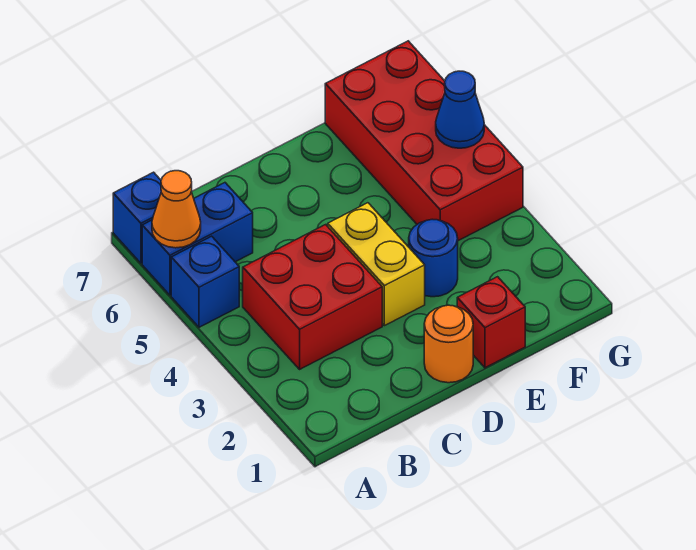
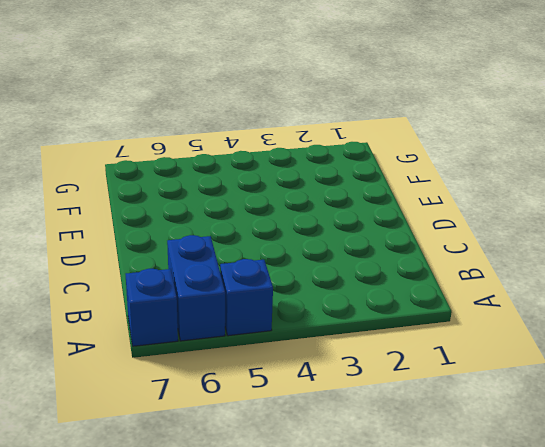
none -> red brick B3:C4 level 1
none -> orange round brick D1 level 1

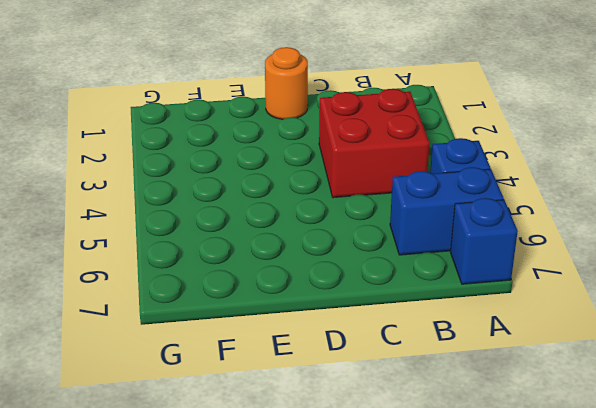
none -> yellow brick D3:D4 level 1
none -> red brick E1 level 1

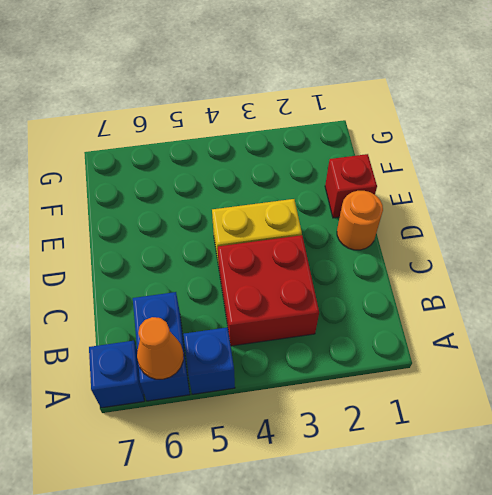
none -> blue round brick E3 level 1
none -> red brick F4:G7 level 1

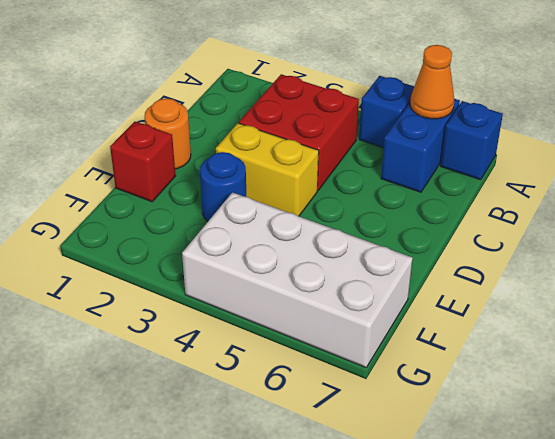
white brick F4:G7 level 1 -> red brick F4:G7 level 1
none -> blue cone G5 level 2

